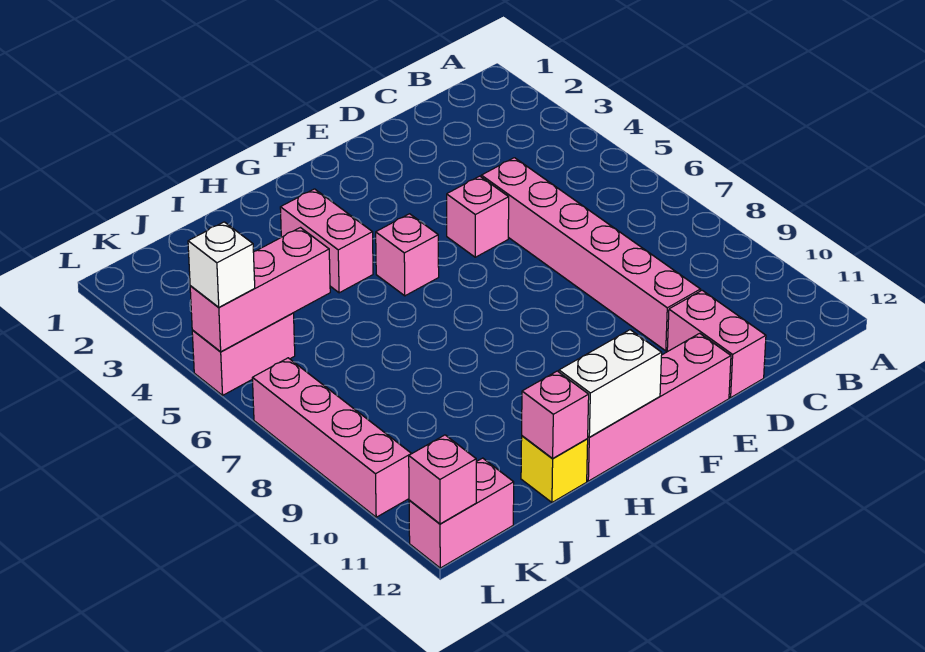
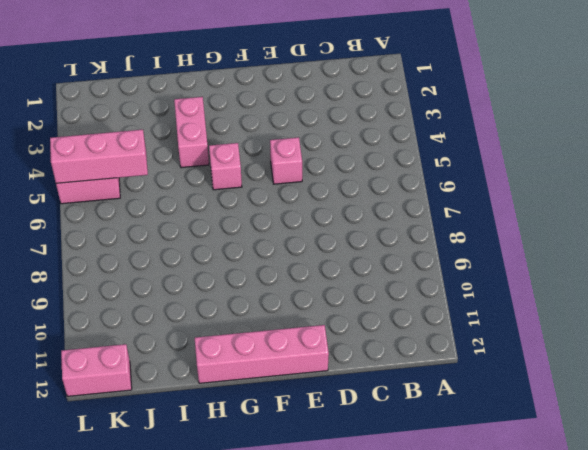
none -> pink brick D5:D10 level 1
none -> pink brick D11:D12 level 1
none -> yellow brick I12 level 1

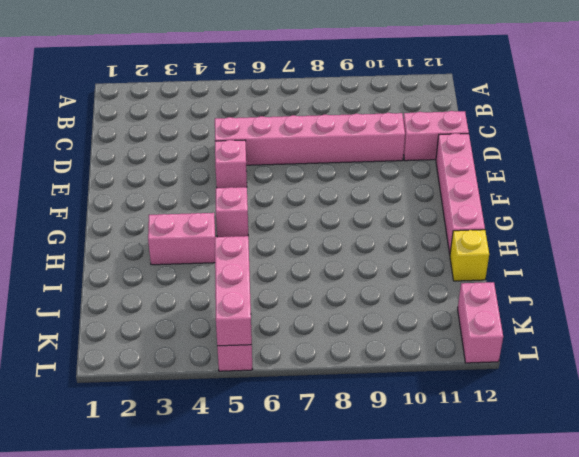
none -> pink brick L7:L10 level 1
none -> white brick G12:H12 level 2
none -> pink brick I12 level 2

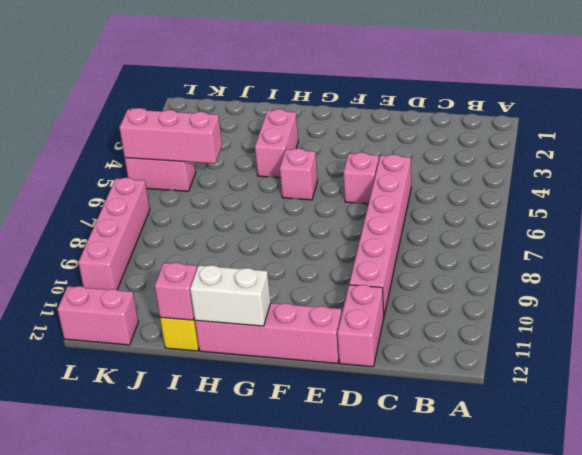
none -> pink brick L12 level 2
none -> white brick L5 level 3

